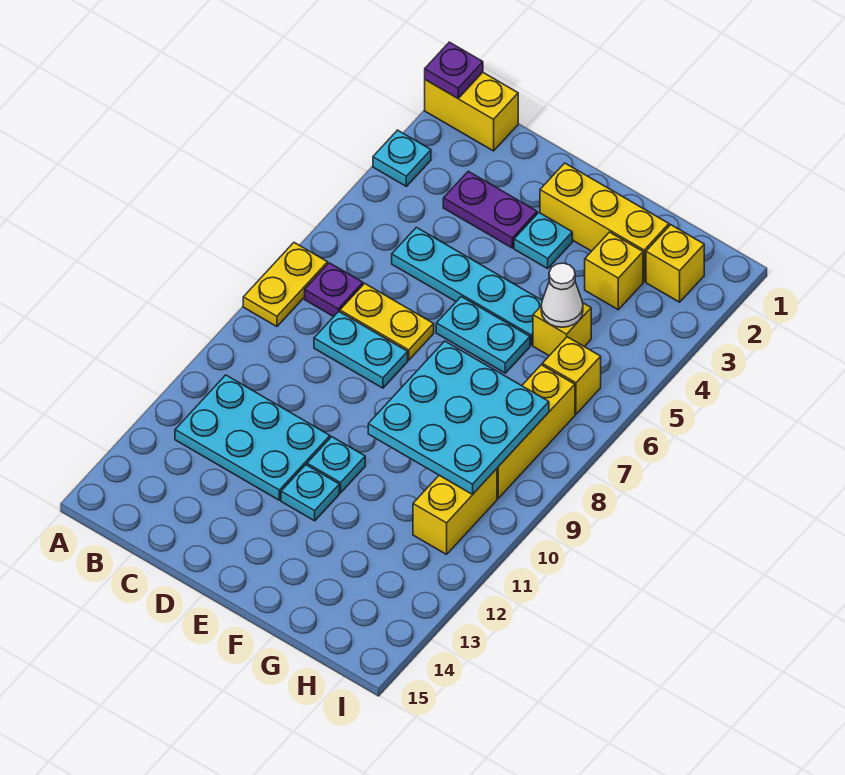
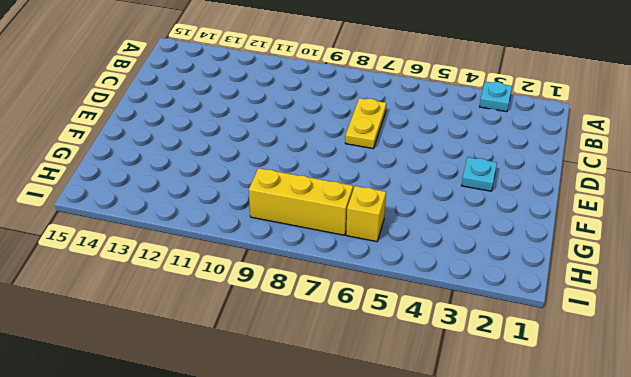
none -> yellow brick A1:B1 level 1
none -> yellow plate A7:A8 level 1
none -> purple plate B7 level 1

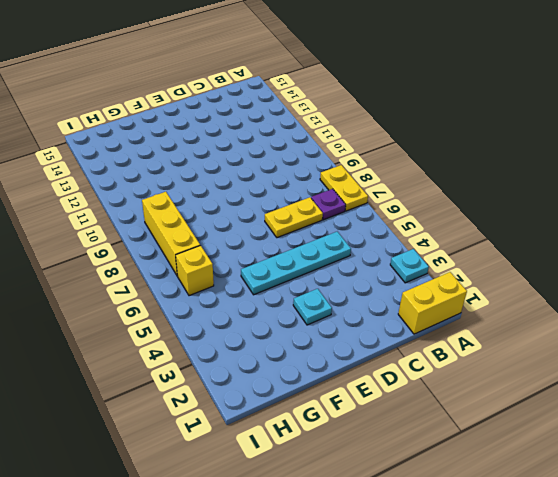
none -> cyan plate B11:D12 level 1
none -> purple plate C3:D3 level 1
none -> cyan plate C8:D8 level 1

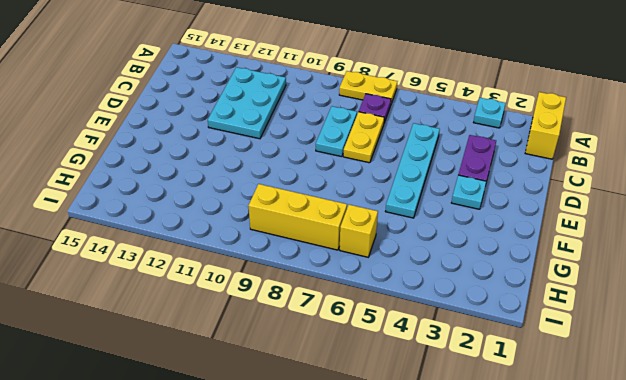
none -> yellow brick E2:G2 level 1
none -> cyan plate E6:F6 level 1
none -> cyan plate E11 level 1

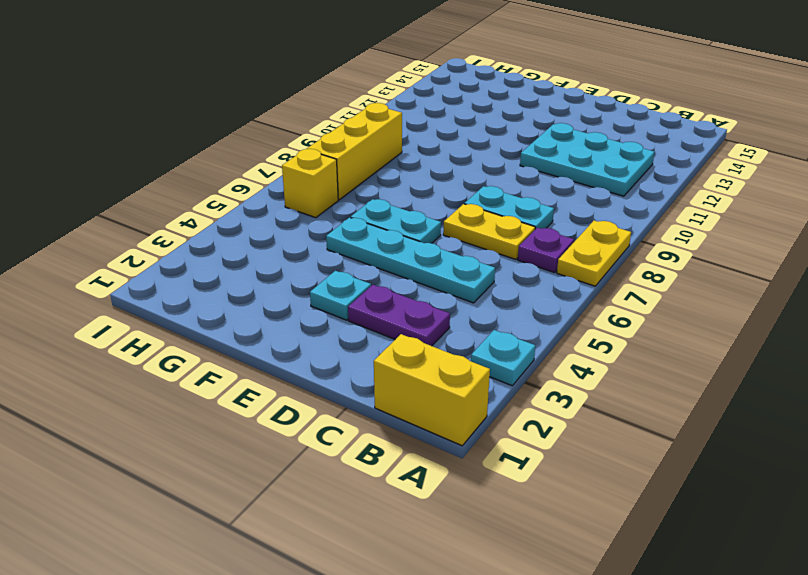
none -> yellow brick E2:G2 level 1
none -> cyan plate E11 level 1
none -> cyan plate E12 level 1

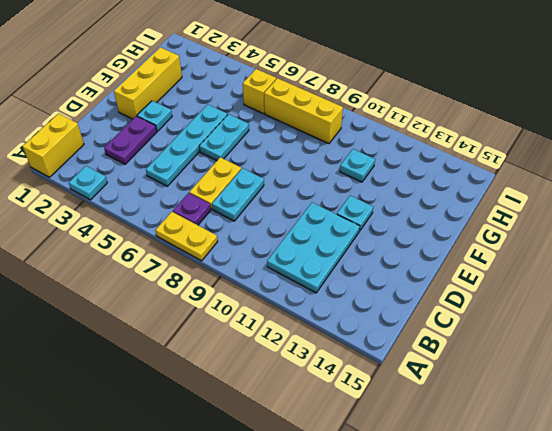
cyan plate G11 level 1 -> cyan plate E11 level 1
none -> yellow brick G3 level 1
none -> yellow brick G5 level 1
none -> yellow brick H2 level 1

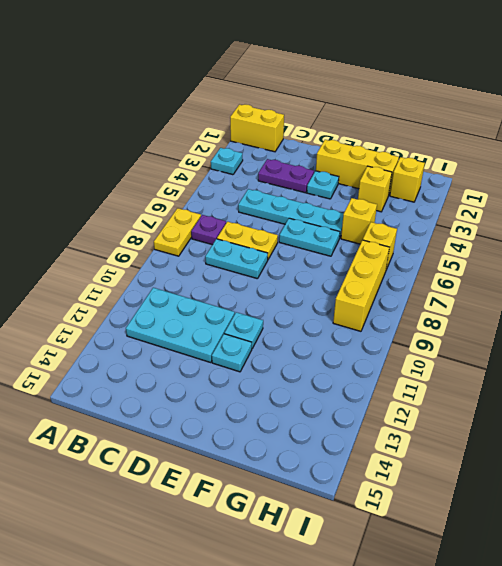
none -> yellow brick H10:H11 level 1
none -> purple plate A1 level 2
none -> cyan plate F8:H10 level 2

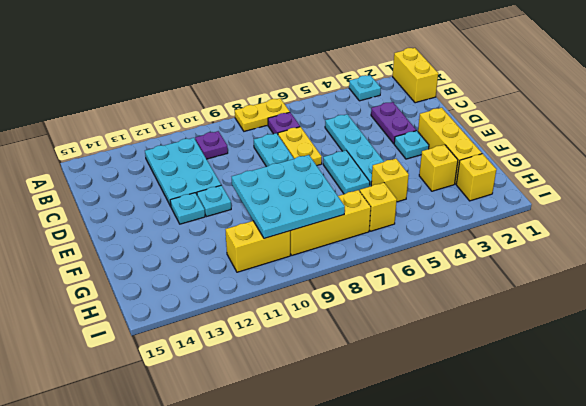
purple plate B10 level 1 -> purple plate A1 level 2
none -> white cone G5 level 2

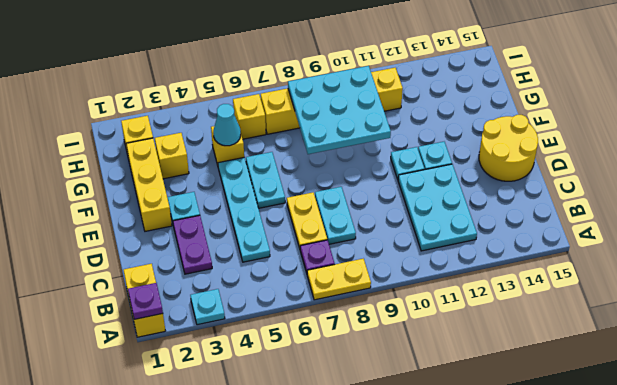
yellow round brick D14:E15 level 1 -> none
cyan cone G5 level 2 -> white cone G5 level 2

